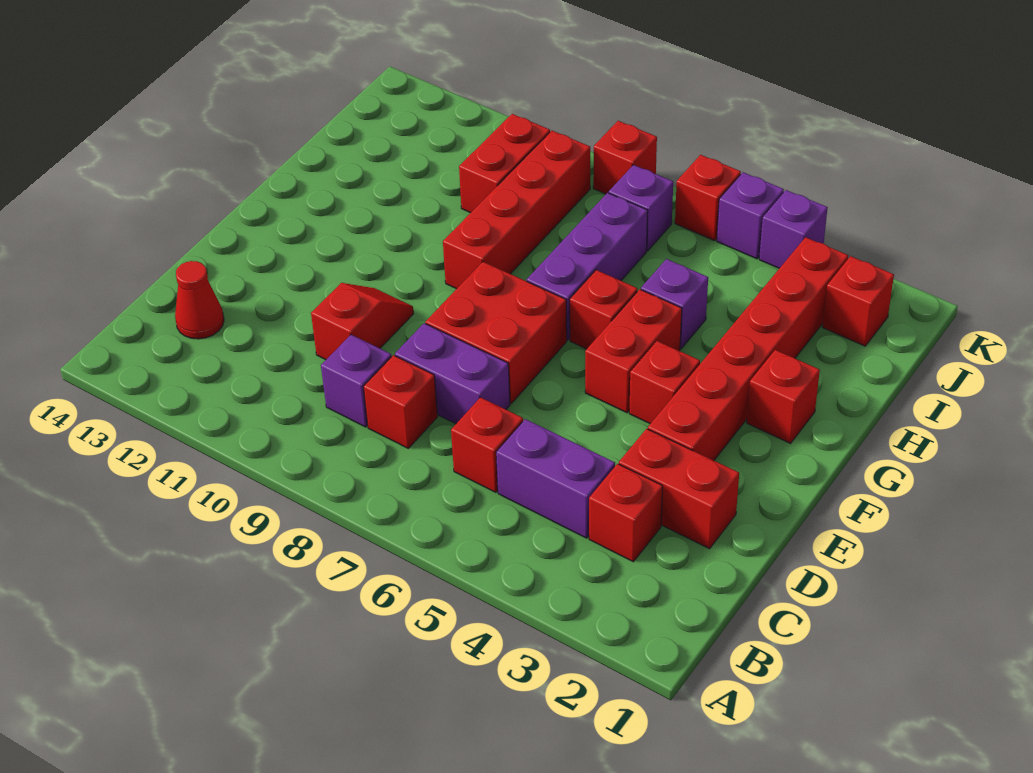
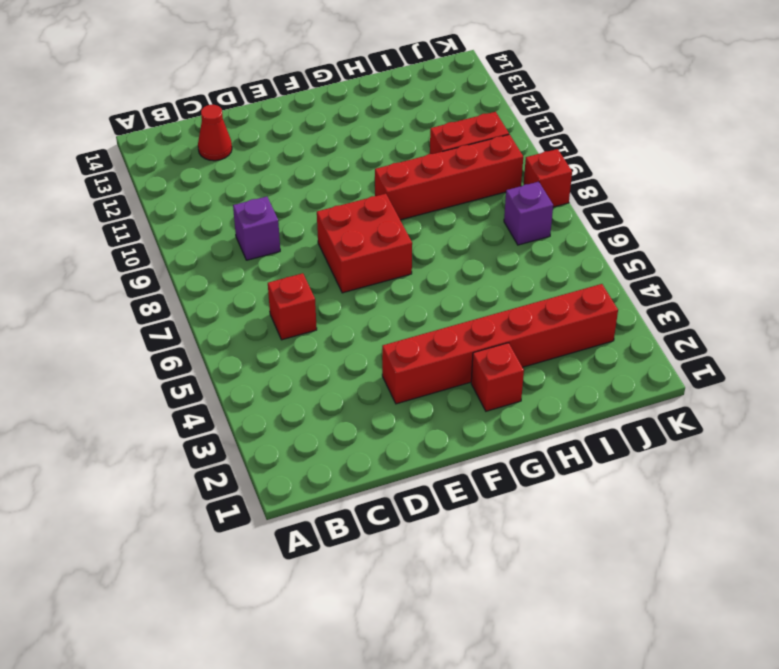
none -> red brick C3 level 1
none -> purple brick C4:C5 level 1
none -> red brick C8 level 1

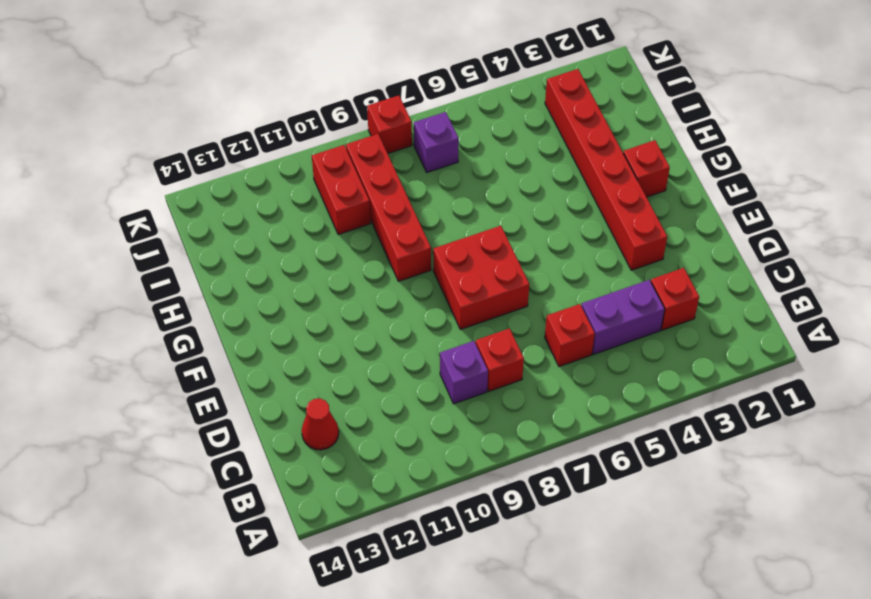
none -> red brick D2:D3 level 1
none -> purple brick D7:D8 level 1
none -> red slope D10:E10 level 1 top D

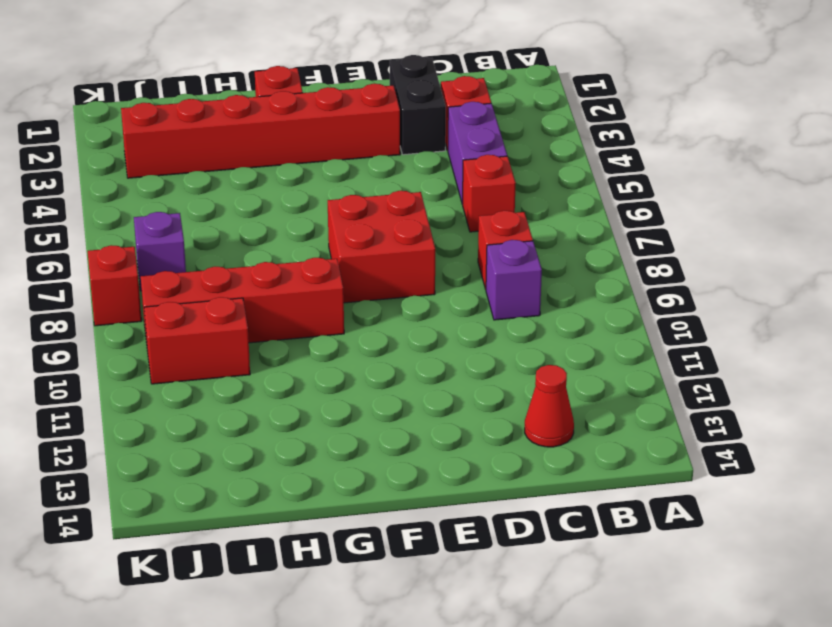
black brick D2:D3 level 1 -> red brick D2:D3 level 1
none -> purple brick D7:D8 level 1
none -> red slope D10:E10 level 1 top D
none -> red brick F4 level 1

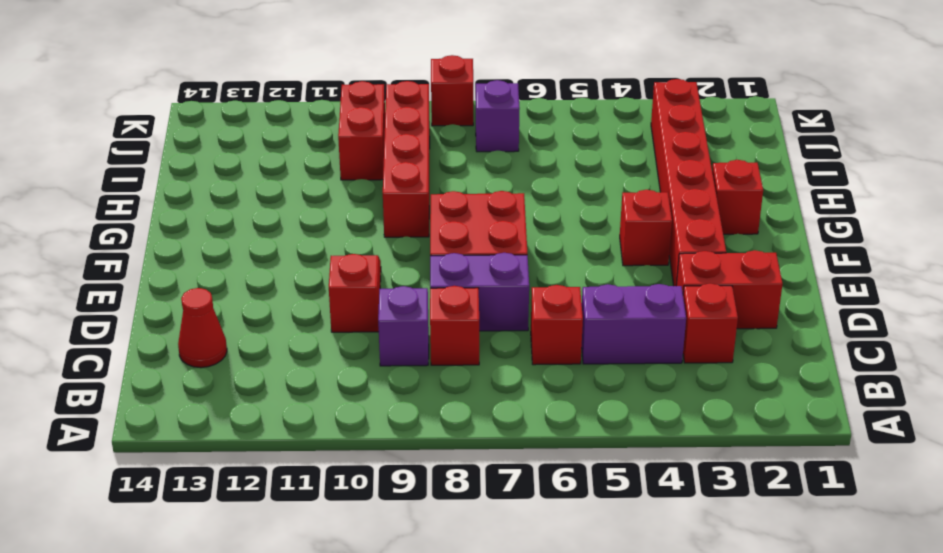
none -> red brick F5:G5 level 1
none -> red brick G6 level 1
none -> purple brick G7:I7 level 1

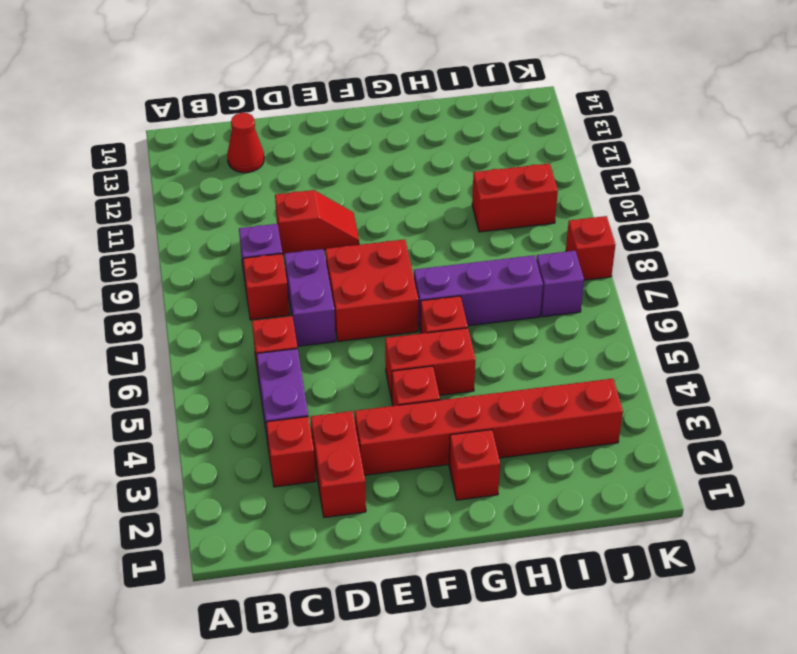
none -> red brick G9:J9 level 1
none -> purple brick H5 level 1
none -> red brick J2 level 1

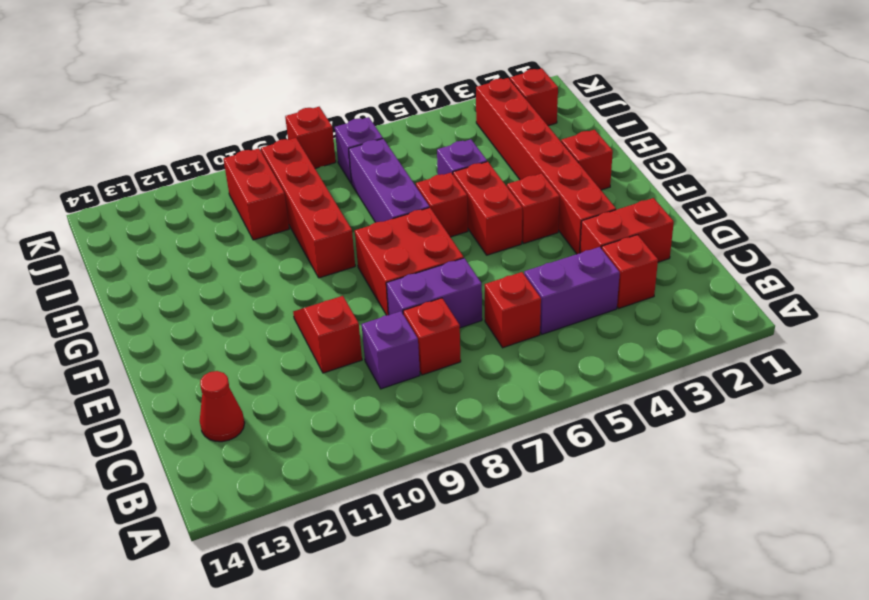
none -> purple brick K4 level 1
none -> purple brick K5 level 1
none -> red brick K6 level 1

